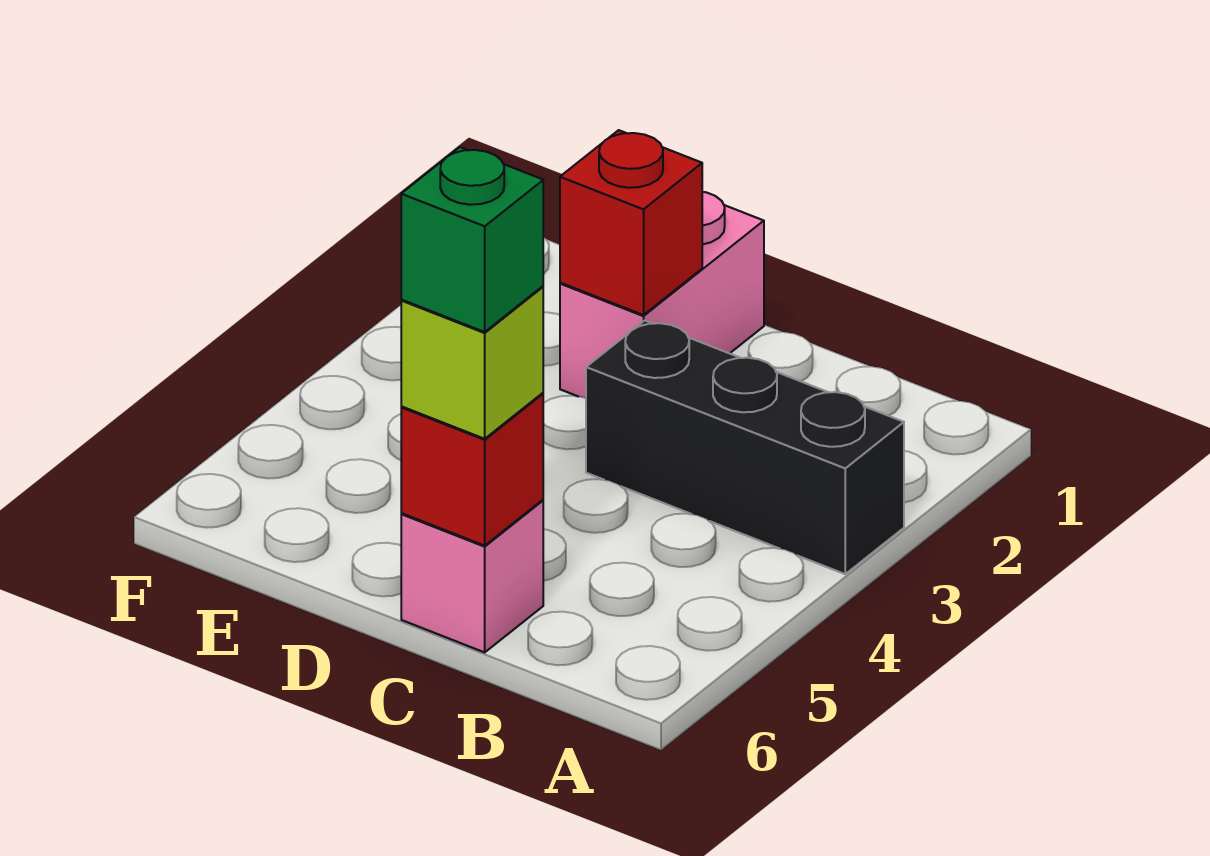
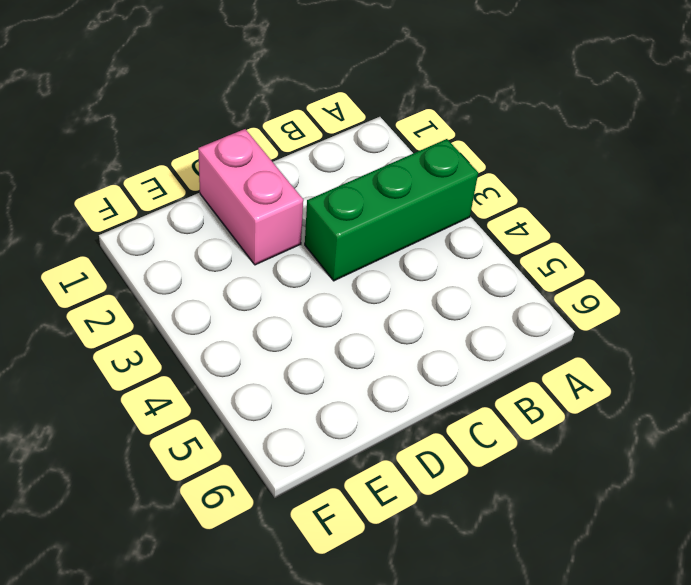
green brick A3:C3 level 1 -> black brick A3:C3 level 1
none -> pink brick C6 level 1
none -> red brick C6 level 2

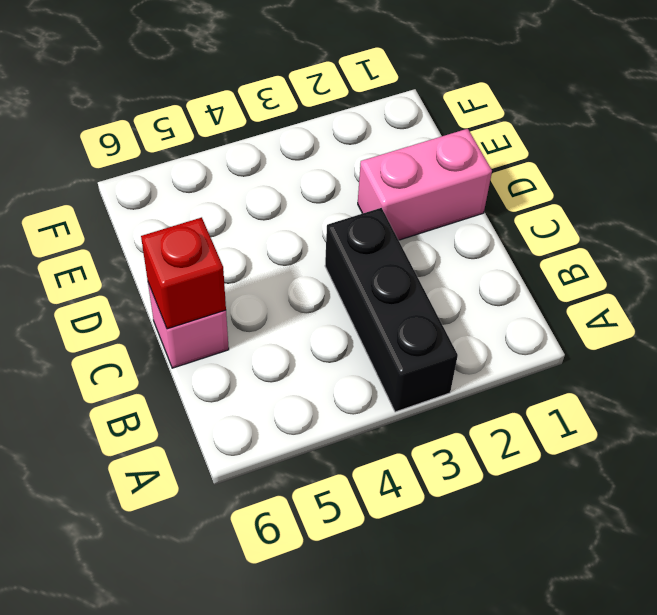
none -> red brick D2 level 2
none -> lime brick C6 level 3

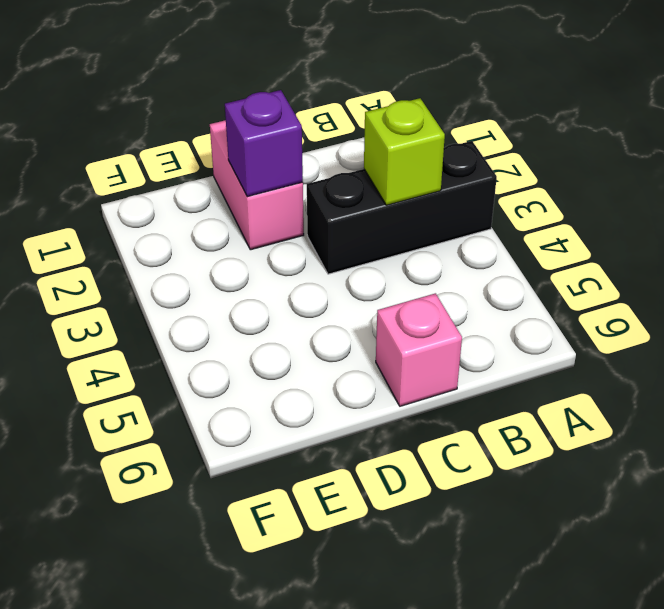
lime brick B3 level 2 -> lime brick C6 level 3
purple brick D2 level 2 -> red brick D2 level 2
none -> red brick C6 level 2
none -> green brick C6 level 4

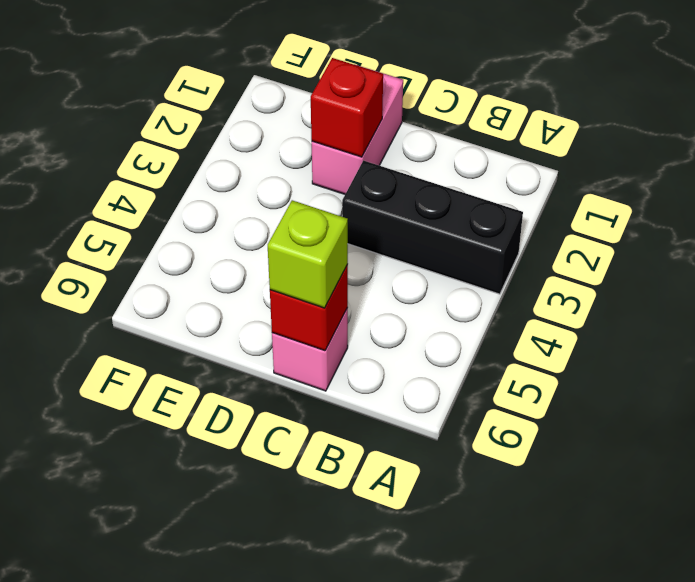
none -> green brick C6 level 4

